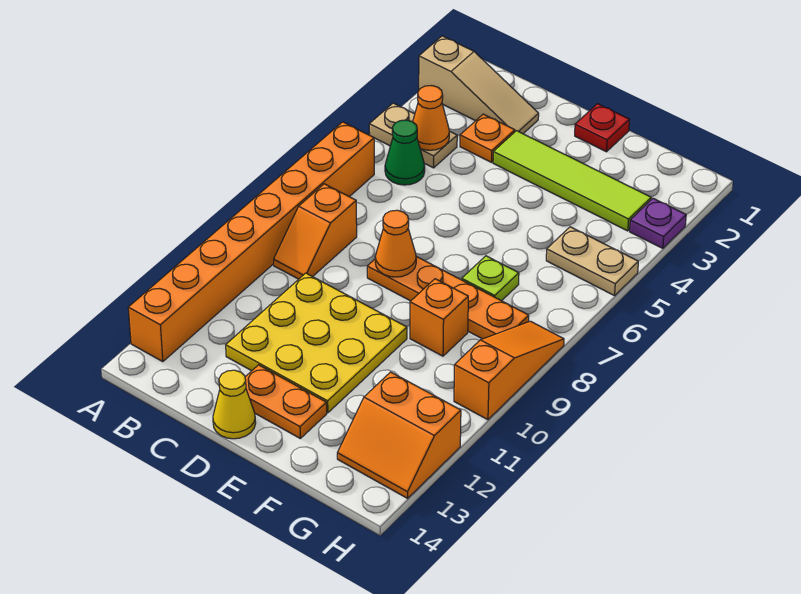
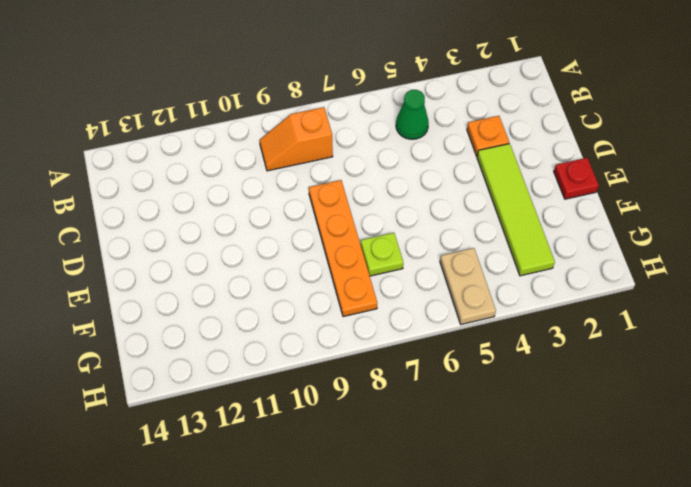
none -> tan slope A2:C2 level 1 top A
none -> tan plate A4:B4 level 1
none -> orange brick A6:A13 level 1

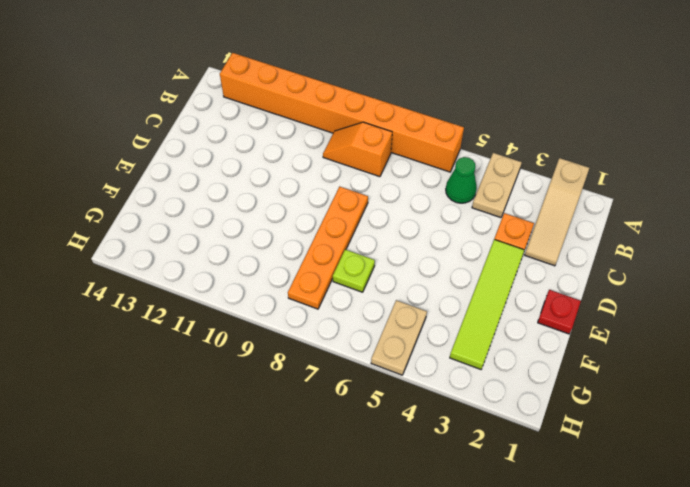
none -> yellow plate C10:E12 level 1
none -> orange plate D13:E13 level 1
none -> yellow cone D14 level 1

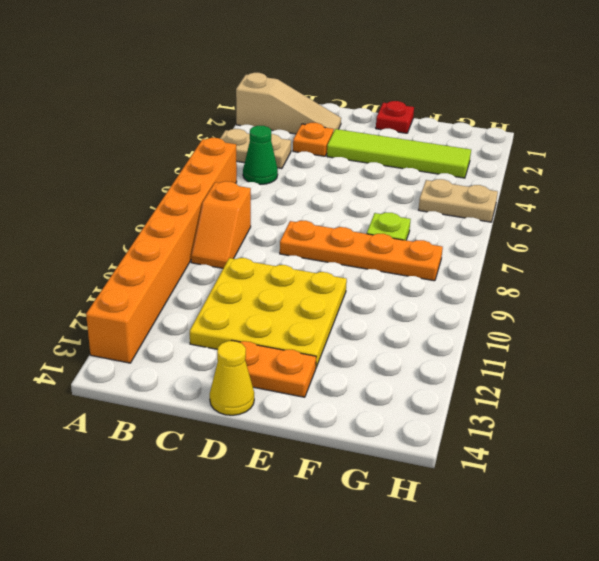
none -> orange brick F9 level 1
none -> orange slope G12:H13 level 1 top 12
none -> purple plate H3 level 1

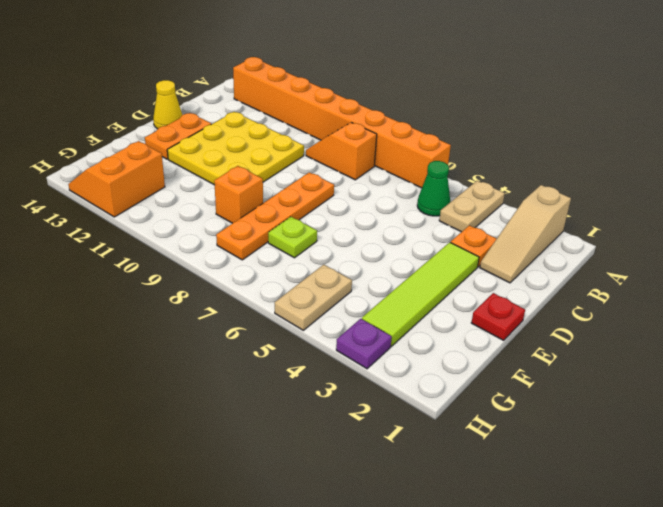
none -> orange slope H8:H10 level 1 top 10
none -> orange cone B4 level 2
none -> orange cone D8 level 2

